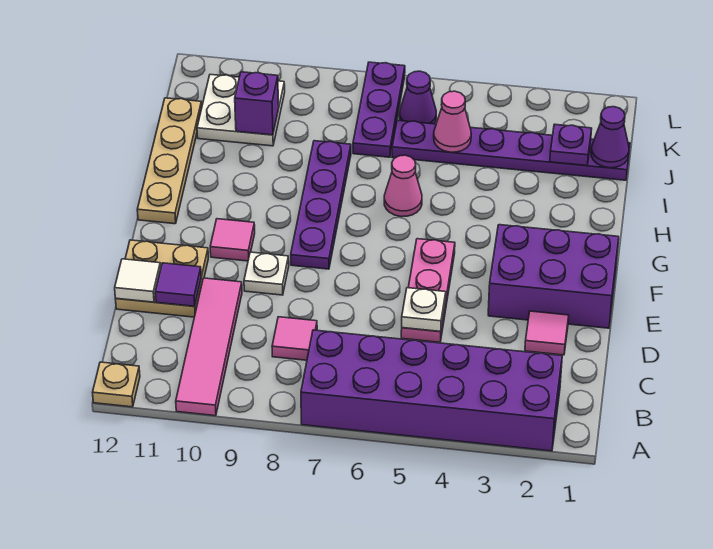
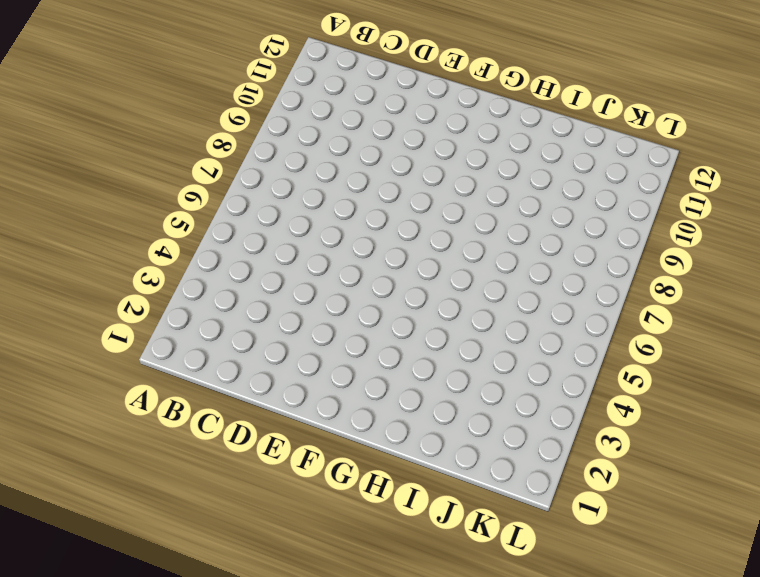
none -> purple brick A2:B7 level 1
none -> pink tile A10:D10 level 1
none -> tan plate A12 level 1

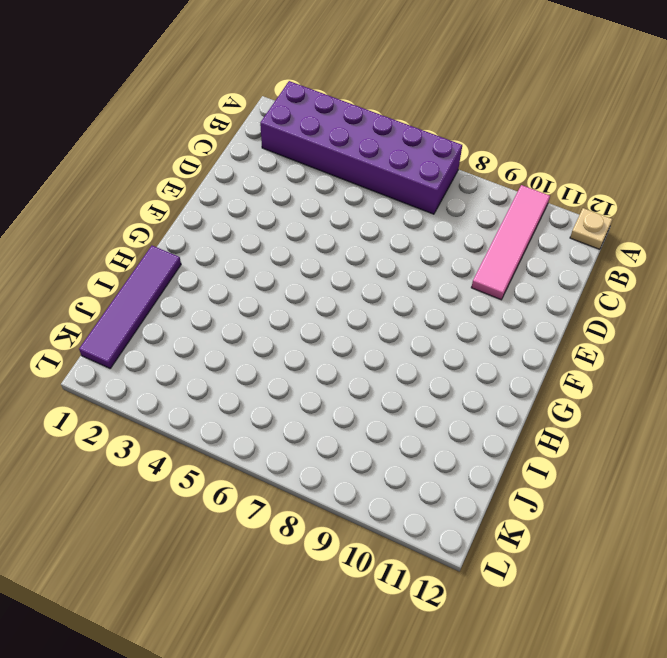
purple tile H1:K1 level 1 -> purple plate J1:J6 level 1
none -> pink tile C8 level 1
none -> pink tile D2 level 1
none -> pink plate D5:F5 level 1

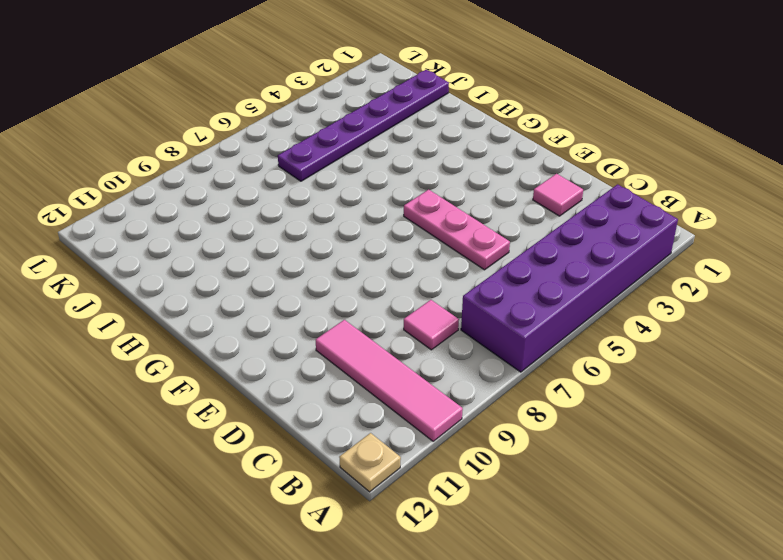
none -> tan plate D11:E12 level 1
none -> purple brick E1:F3 level 1
none -> white plate E9 level 1

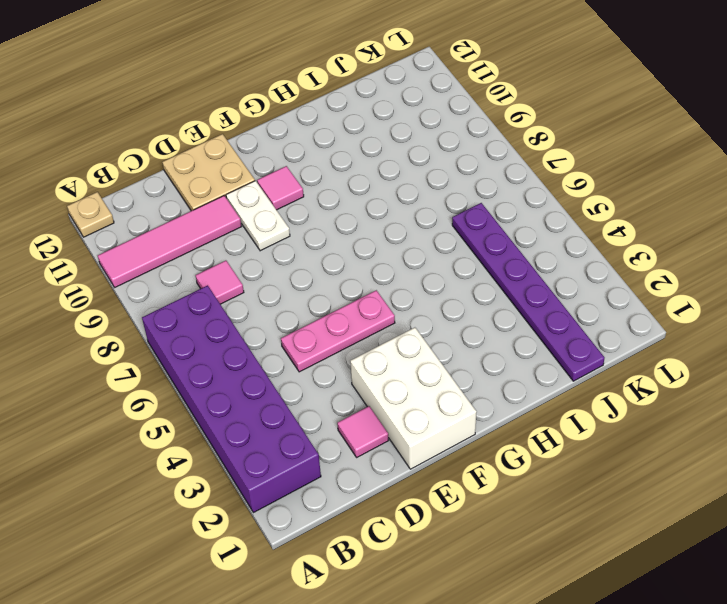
white brick E1:F3 level 1 -> purple brick E1:F3 level 1
white plate E9:E10 level 1 -> white plate E9 level 1
none -> purple plate F8:I8 level 1
none -> tan plate G12:J12 level 1
none -> pink cone H6 level 1

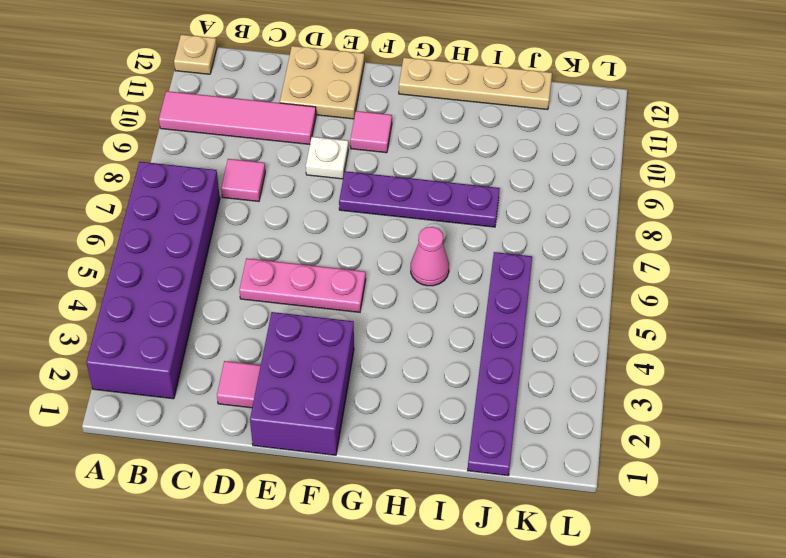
none -> purple plate J7:L7 level 1
none -> white plate J10:K11 level 1
none -> purple cone K6 level 1

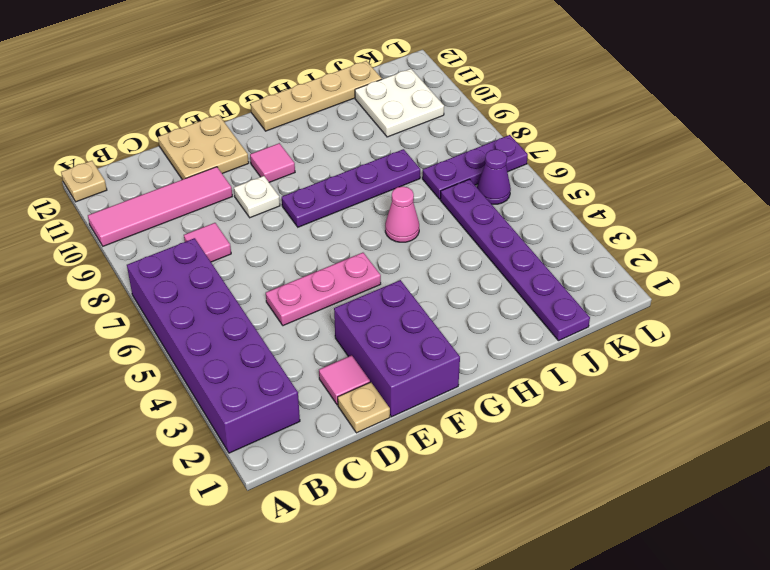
tan plate D1 level 1 -> none
none -> white plate D5 level 2
none -> purple tile D11 level 2
none -> white tile D12 level 2

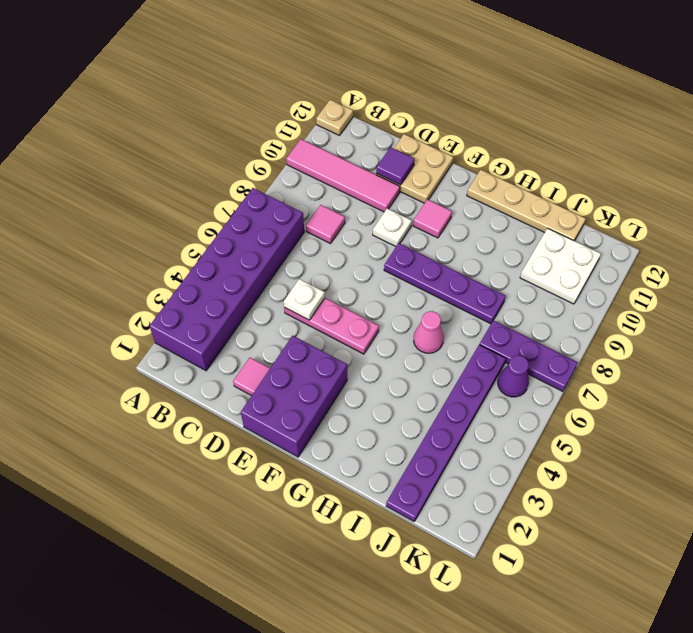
none -> white tile D12 level 2
none -> purple cone J1 level 2
none -> purple plate J2 level 2

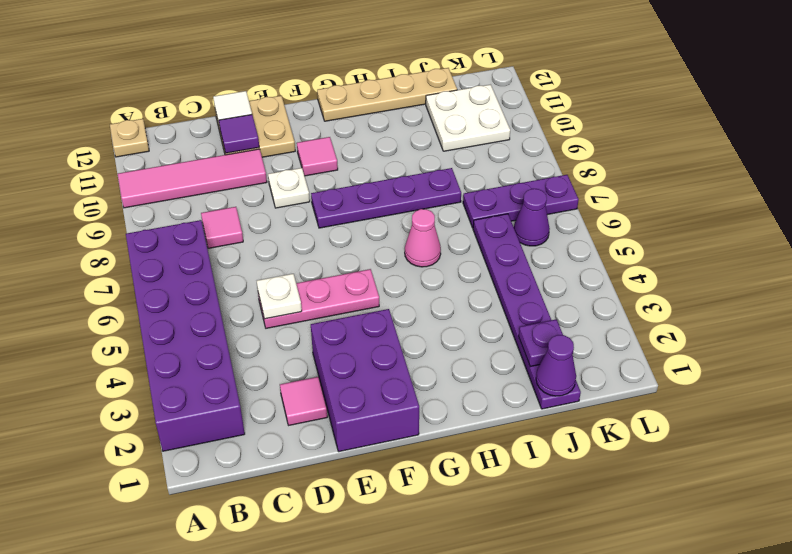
none -> pink cone J5 level 2
none -> purple brick J10 level 2

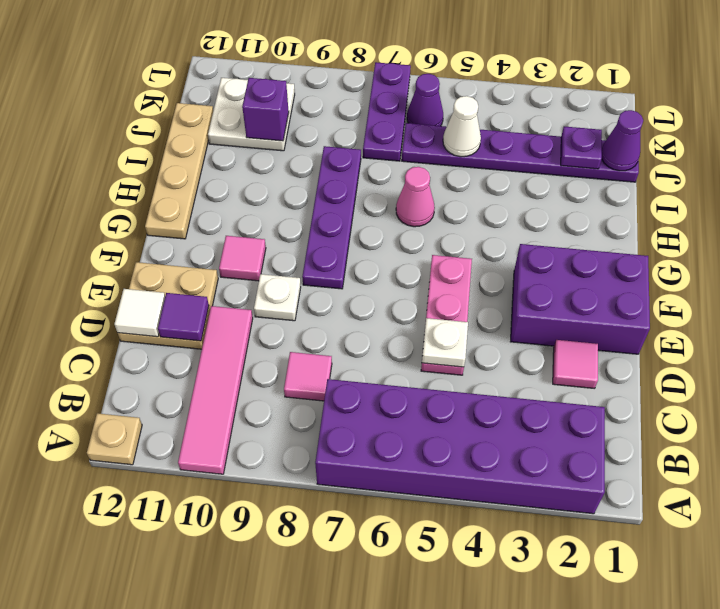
white cone J5 level 2 -> pink cone J5 level 2

